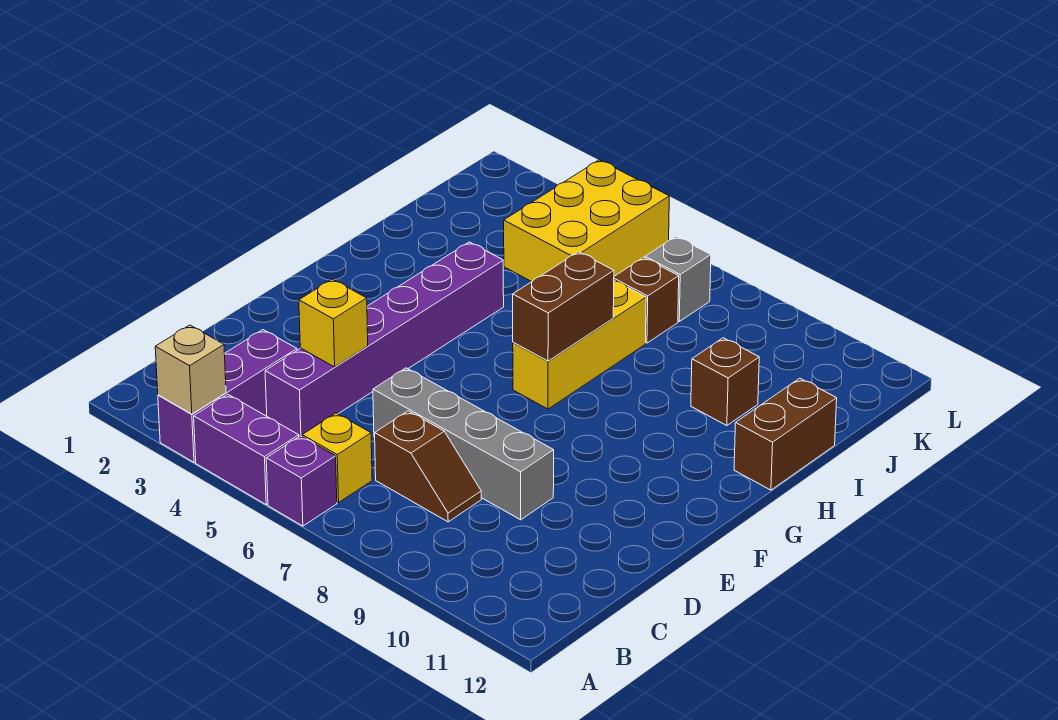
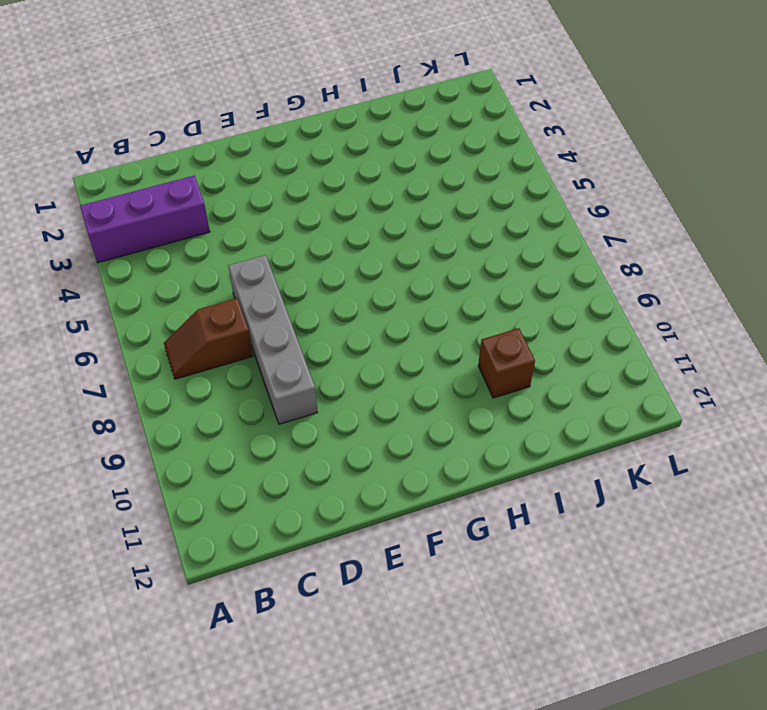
brown slope B7:C7 level 1 top C -> brown slope C7:C8 level 1 top 7
none -> purple brick A4:A5 level 1
none -> purple brick A6 level 1
none -> yellow brick B6 level 1

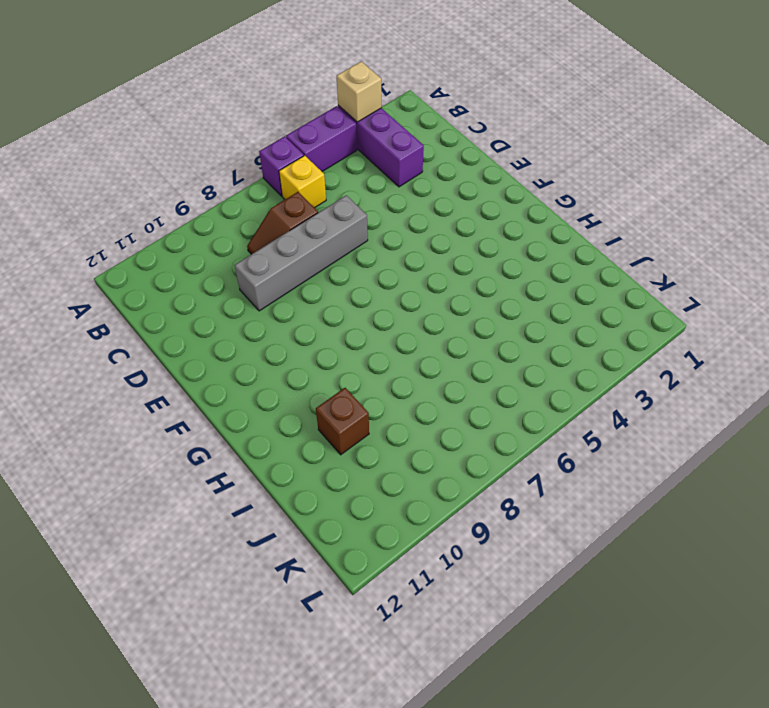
none -> purple brick C4:H4 level 1
none -> yellow brick G7:I7 level 1
none -> brown brick H12:I12 level 1

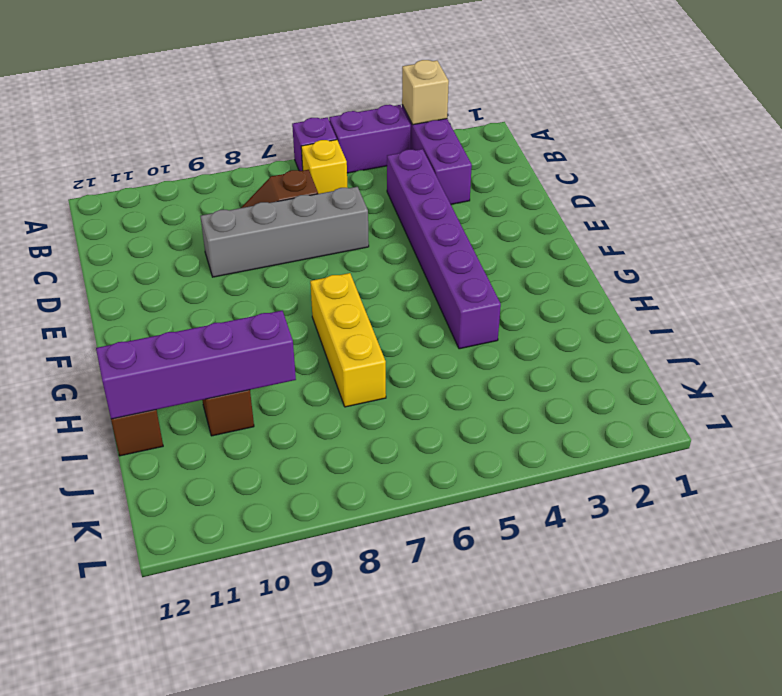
purple brick I9:I12 level 2 -> none
none -> yellow brick J4:L5 level 1
none -> brown brick J7 level 1
none -> grey brick K7 level 1

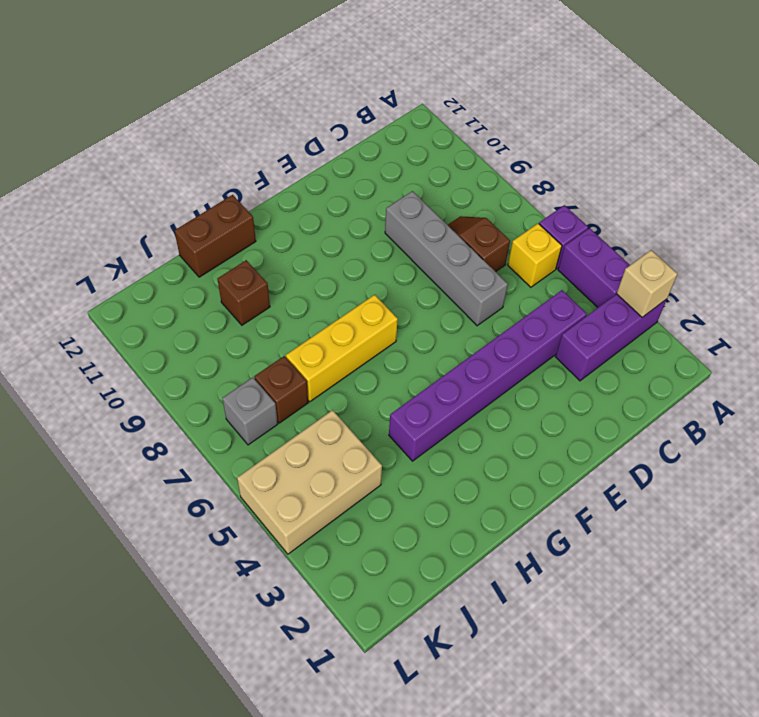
tan brick J4:L5 level 1 -> yellow brick J4:L5 level 1
none -> yellow brick D4 level 2
none -> brown brick G7:H7 level 2

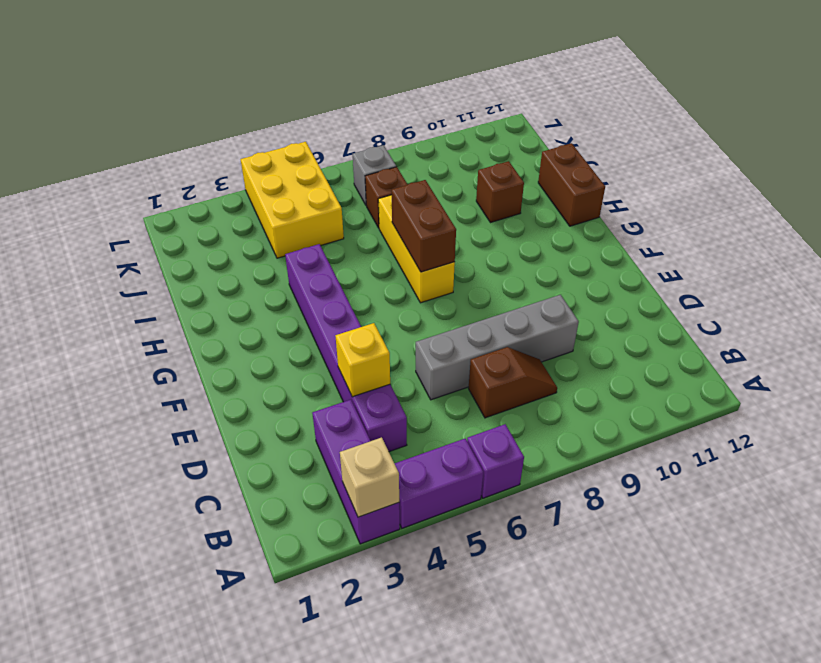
none -> yellow brick B6 level 1

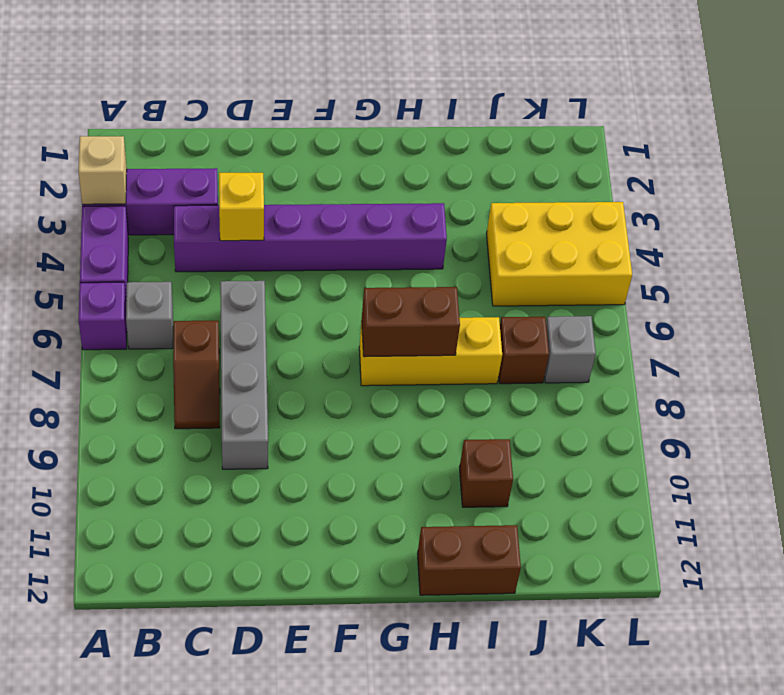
grey brick B6 level 1 -> yellow brick B6 level 1

